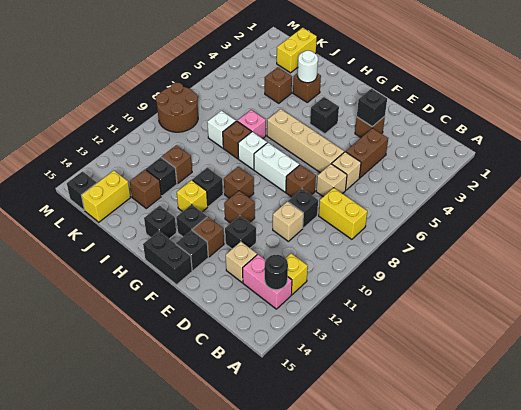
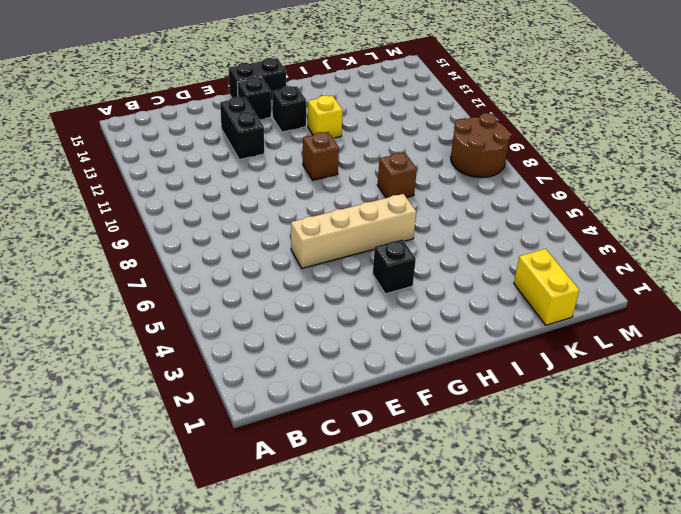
black brick E12:E13 level 1 -> black brick E12 level 1
none -> yellow brick B8:C8 level 1
none -> yellow brick B12 level 1
none -> pink brick B13:C13 level 1
none -> brown brick D4:D5 level 1

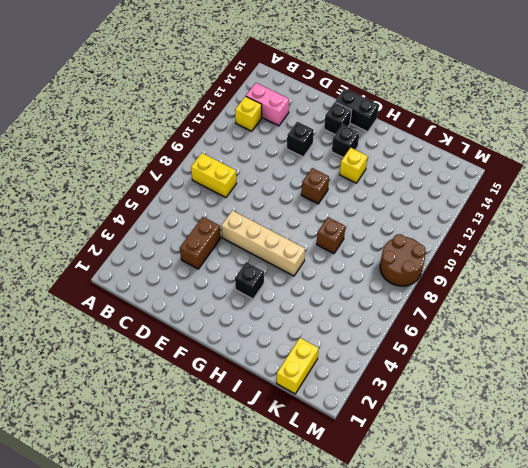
none -> tan brick D6 level 1
none -> tan brick D7 level 1
none -> black brick D9 level 1
none -> tan brick D10 level 1

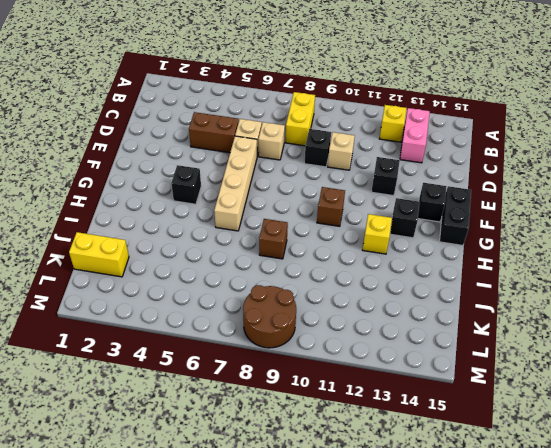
none -> tan brick D13 level 1
none -> brown brick E3 level 1
none -> brown brick E8 level 1
none -> white brick F8:G8 level 1

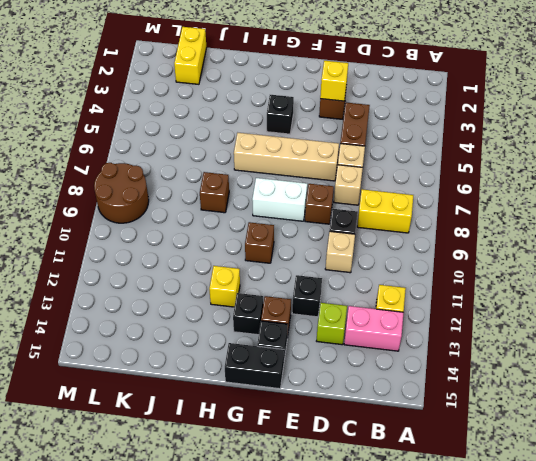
lime brick D13 level 1 -> tan brick D13 level 1
yellow brick E3 level 2 -> black brick E3 level 2
none -> brown brick F11 level 1
none -> white brick H8 level 1
none -> black brick H11 level 1
none -> black brick H14 level 1

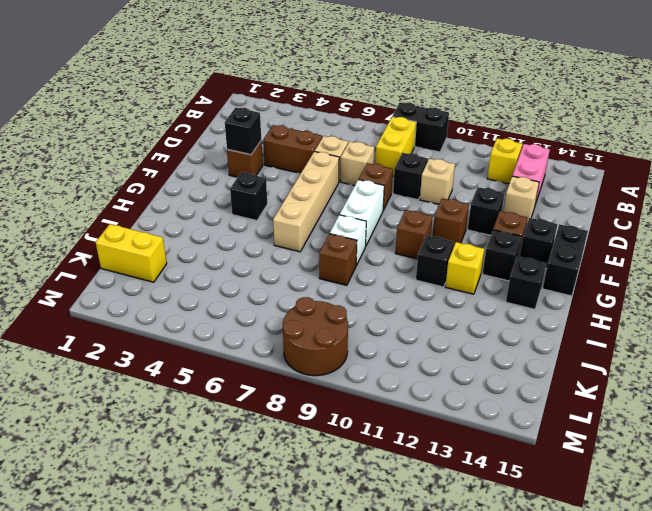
black brick A8:A9 level 1 -> none
none -> brown brick I3 level 1
none -> pink brick I7 level 1
none -> brown brick J4 level 1
none -> white brick J8 level 1

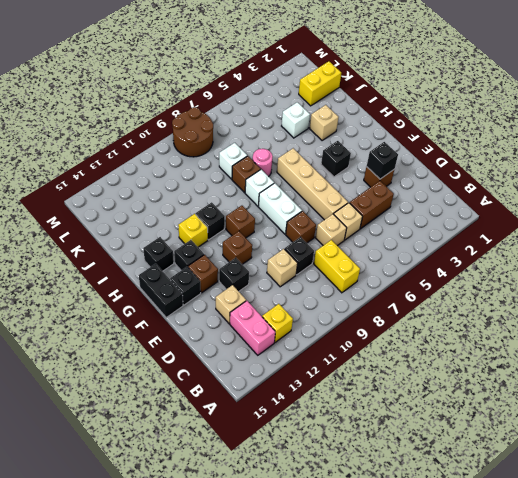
tan brick I3 level 1 -> brown brick I3 level 1
pink round brick I7 level 1 -> pink brick I7 level 1
white brick J4 level 1 -> brown brick J4 level 1
none -> brown brick J11 level 1
none -> black brick J12 level 1
none -> brown brick J13 level 1
none -> yellow brick K14:K15 level 1

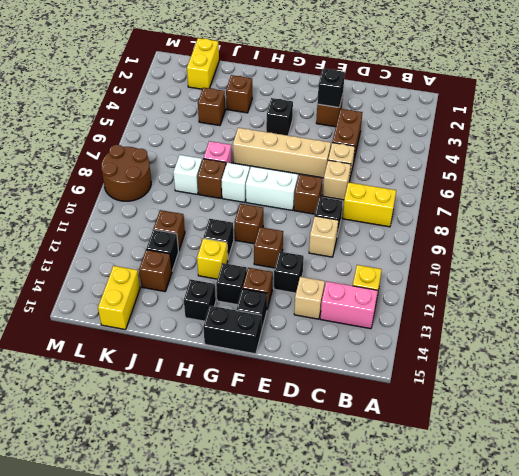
none -> black brick L15 level 1
none -> black round brick B13 level 2
none -> white round brick I3 level 2

